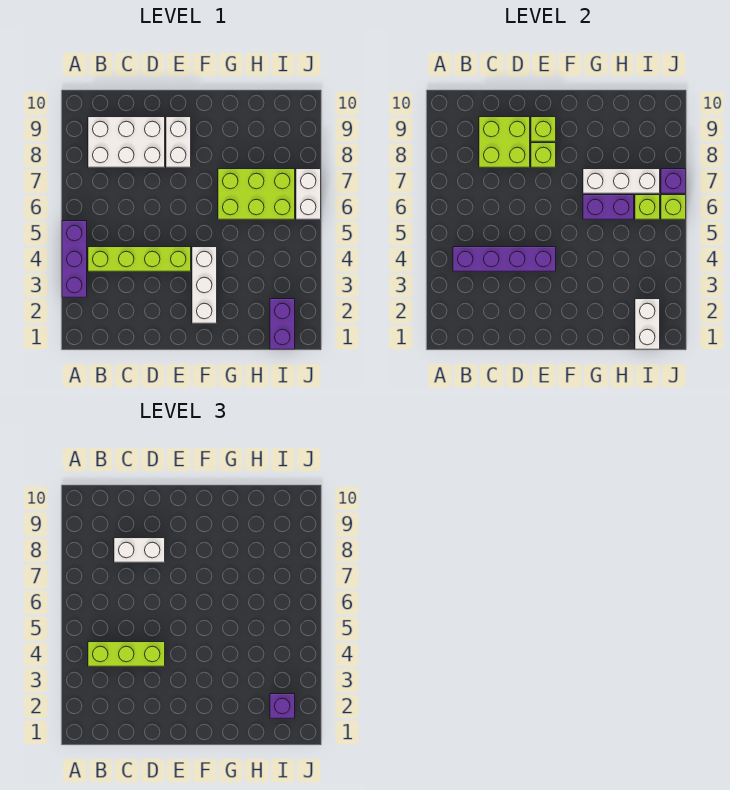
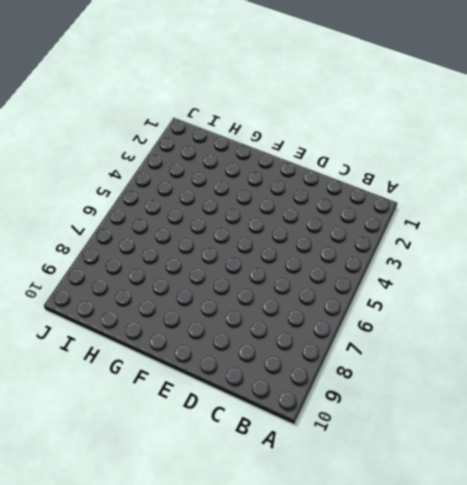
none -> purple brick A3:A5 level 1
none -> lime brick B4:E4 level 1
none -> white brick B8:D9 level 1

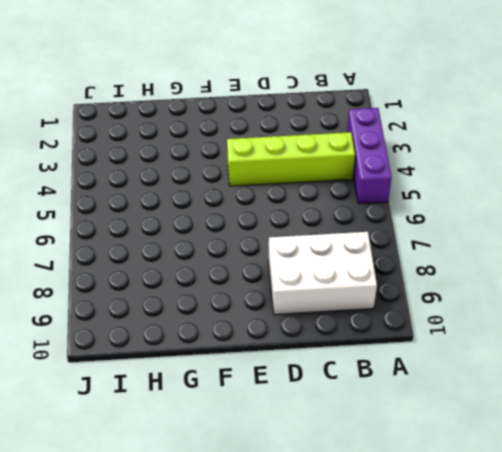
none -> white brick E8:E9 level 1
none -> white brick F2:F4 level 1
none -> lime brick G6:I7 level 1

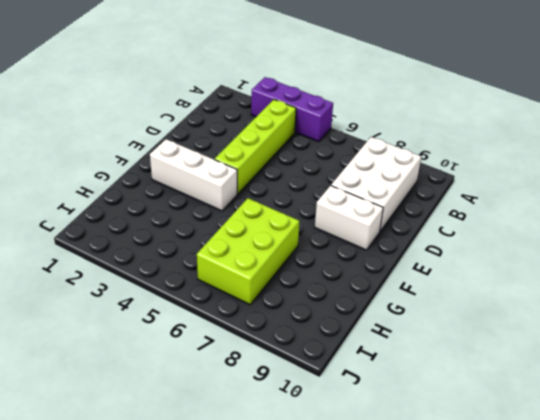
none -> purple brick I1:I2 level 1
none -> white brick J6:J7 level 1
none -> purple brick B4:E4 level 2

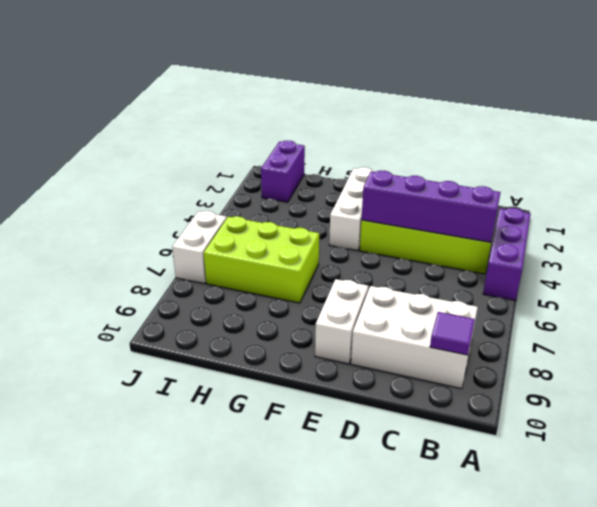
purple tile B9 level 2 -> none
none -> lime brick C8:D9 level 2
none -> lime brick E8 level 2
none -> lime brick E9 level 2

